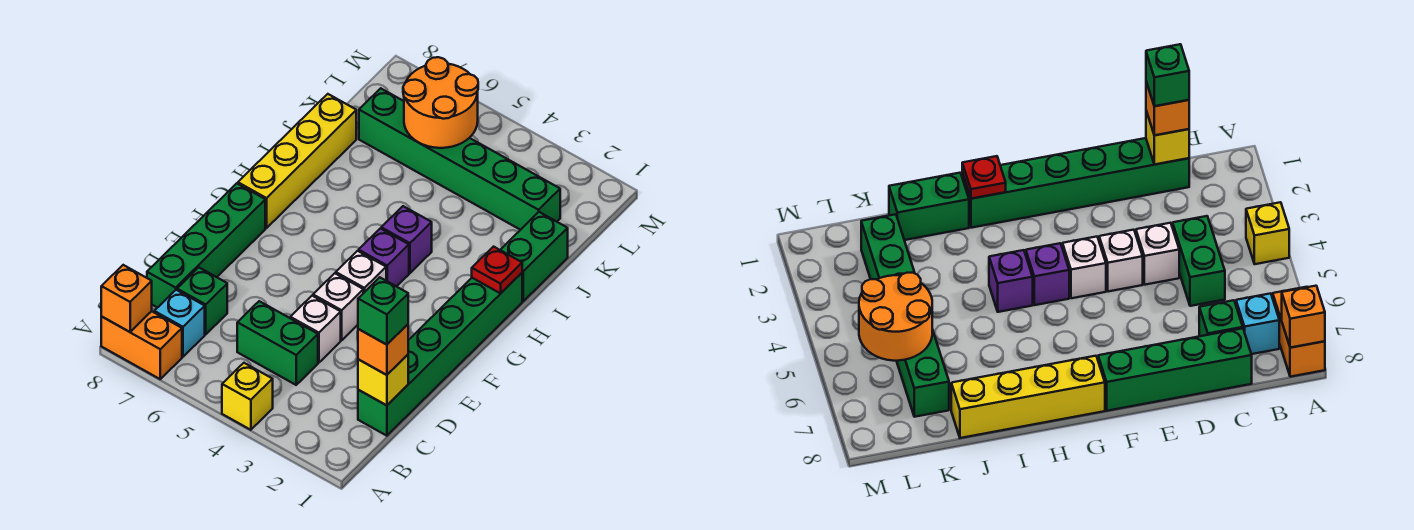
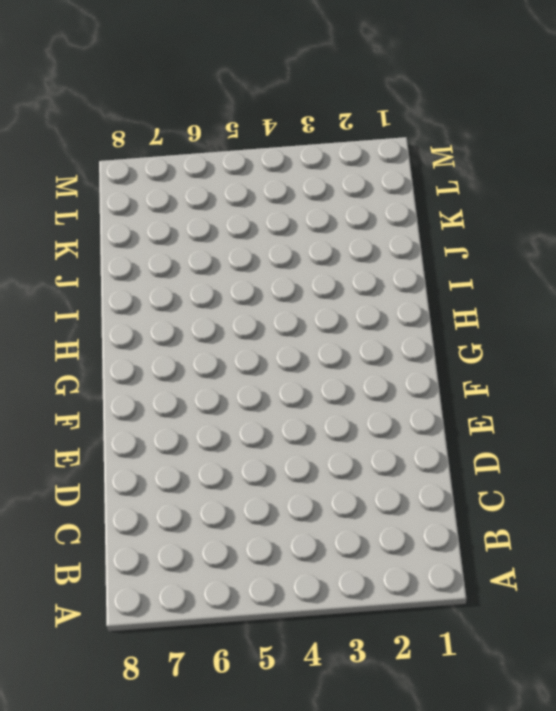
none -> yellow brick A4 level 1
none -> orange brick A7:A8 level 1
none -> cyan brick B7 level 1

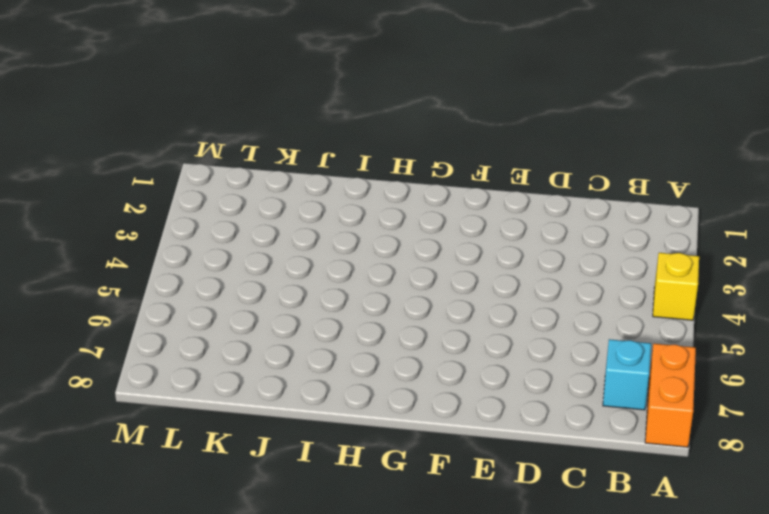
none -> green brick C1:H1 level 1
none -> green brick C4:C5 level 1
none -> green brick C7 level 1

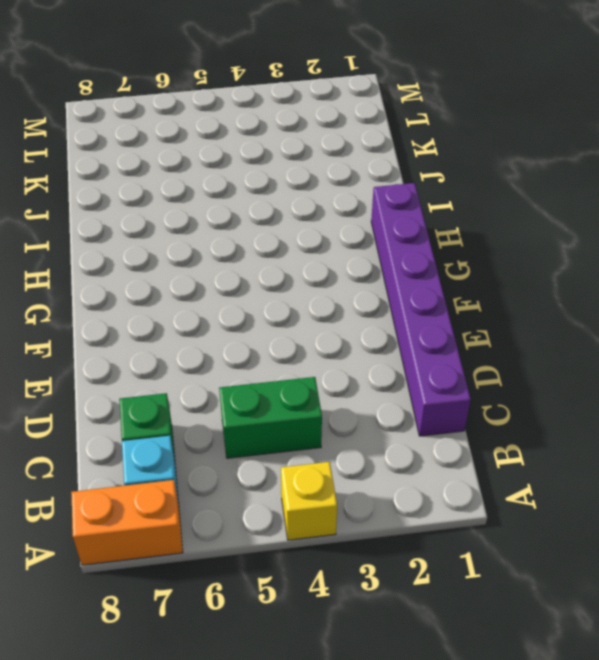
purple brick C1:H1 level 1 -> green brick C1:H1 level 1
none -> green brick C8:F8 level 1
none -> white brick D4 level 1
none -> white brick E4 level 1

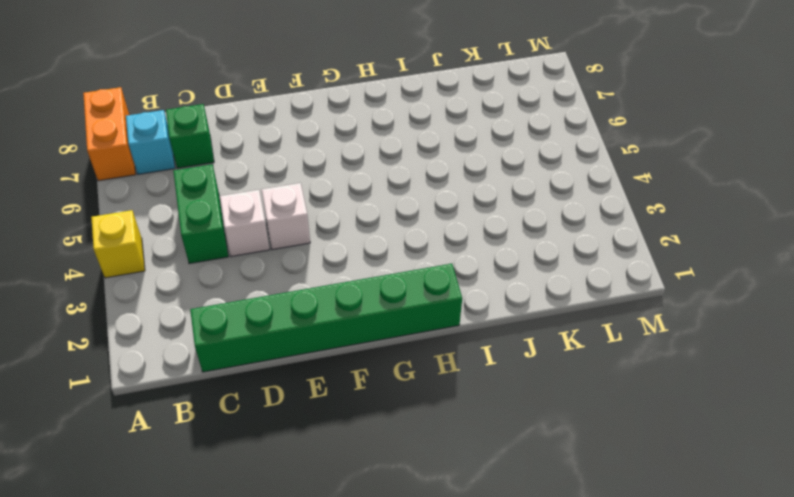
none -> green brick C8:F8 level 1
none -> white brick F4 level 1
none -> purple brick G4 level 1

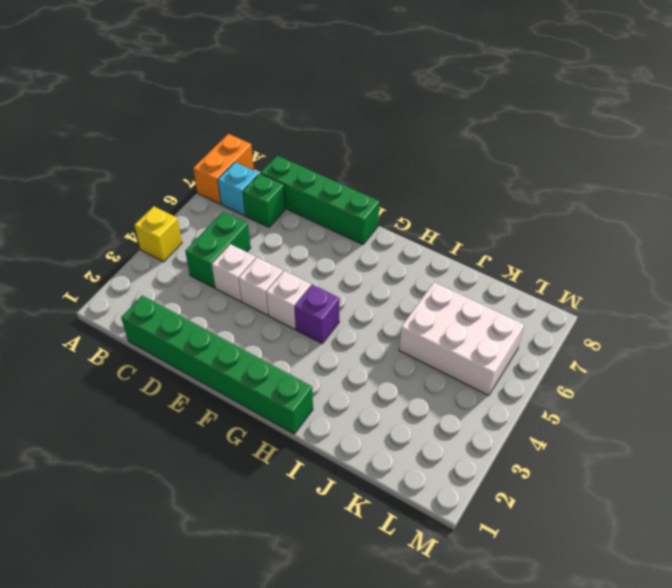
white brick J5:L6 level 1 -> green brick K2:K7 level 1
none -> yellow brick G8:J8 level 1
none -> purple brick H4 level 1
none -> green brick I1:J1 level 1

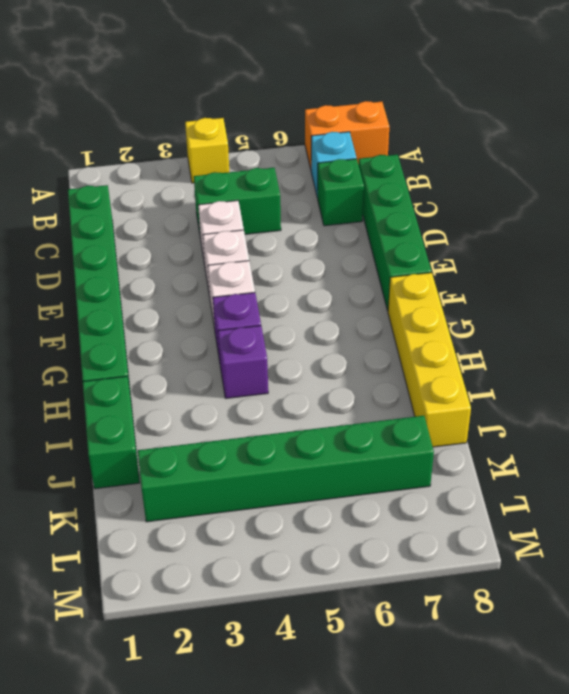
none -> orange brick A8 level 2
none -> yellow brick C1 level 2
none -> red plate H1 level 2

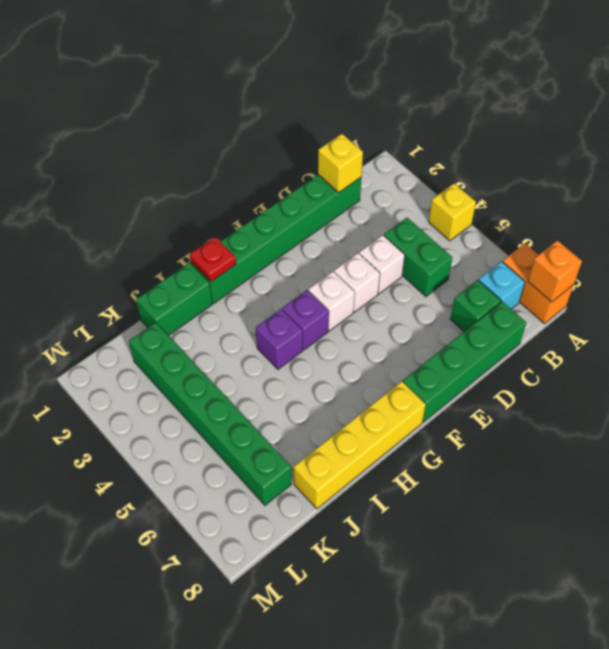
none -> orange round brick K5:L6 level 2
none -> orange brick C1 level 3
none -> green brick C1 level 4

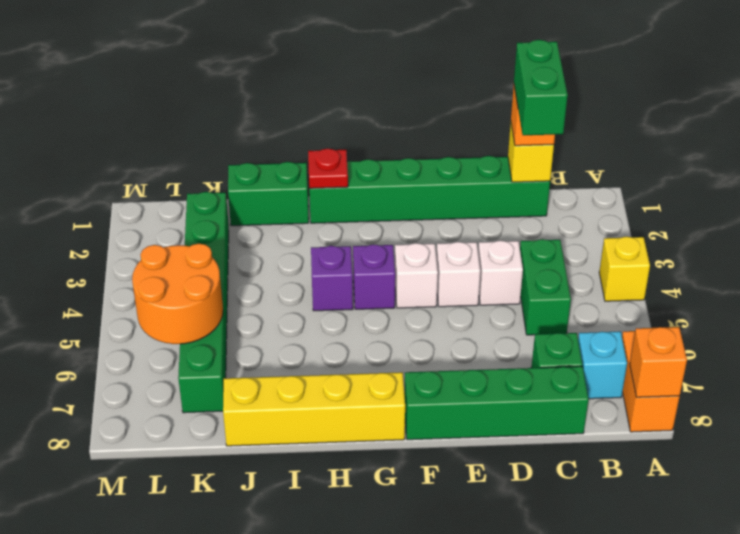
green brick C1:C2 level 4 -> green brick C1 level 4

